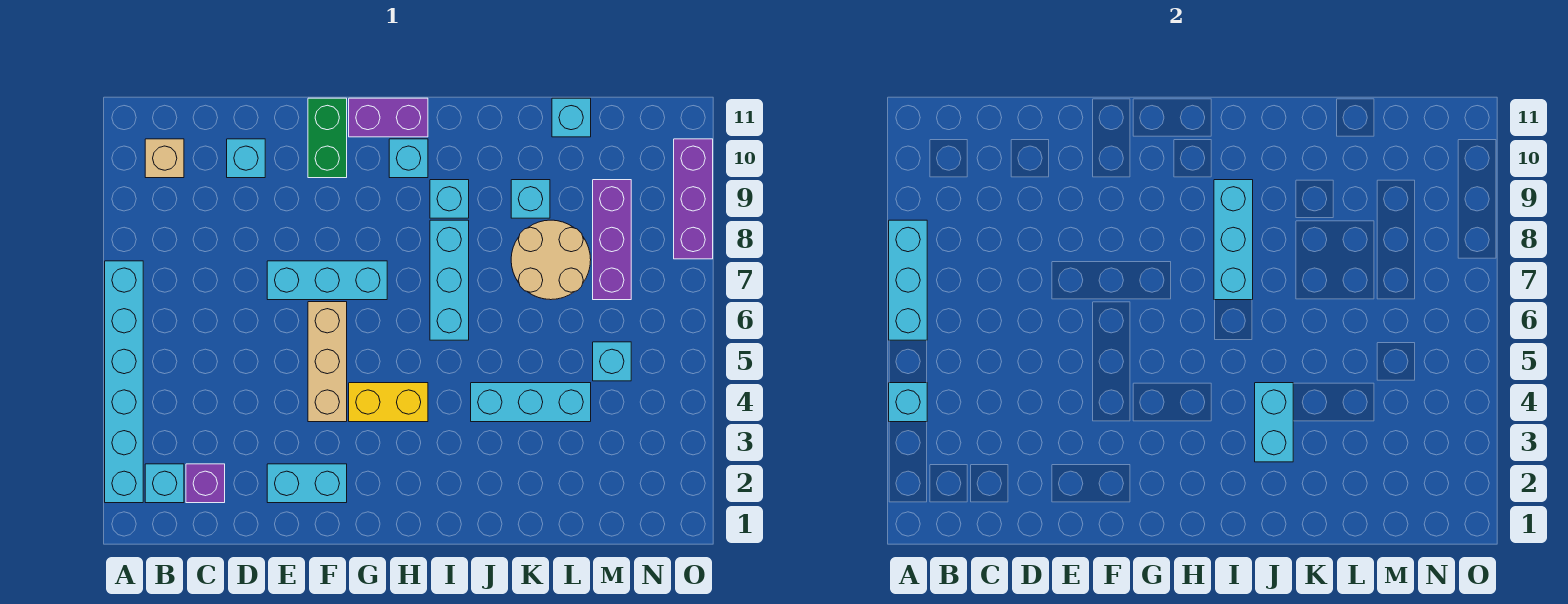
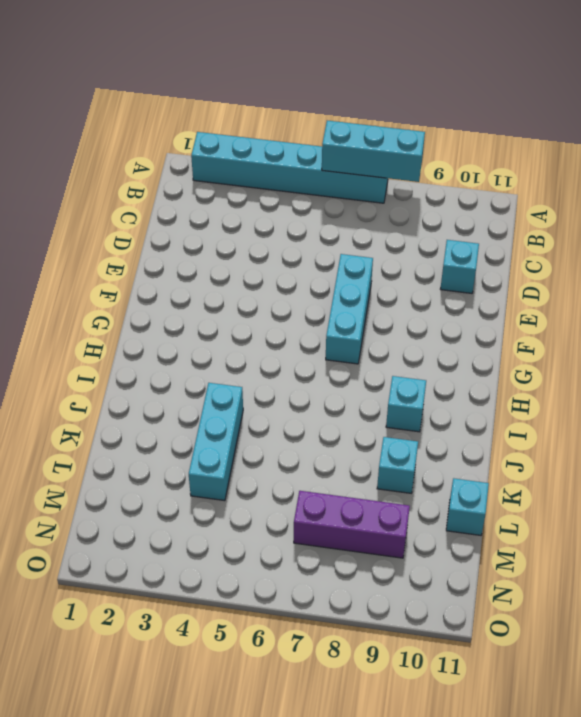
none -> cyan brick B2 level 1
none -> tan brick B10 level 1
none -> purple brick C2 level 1

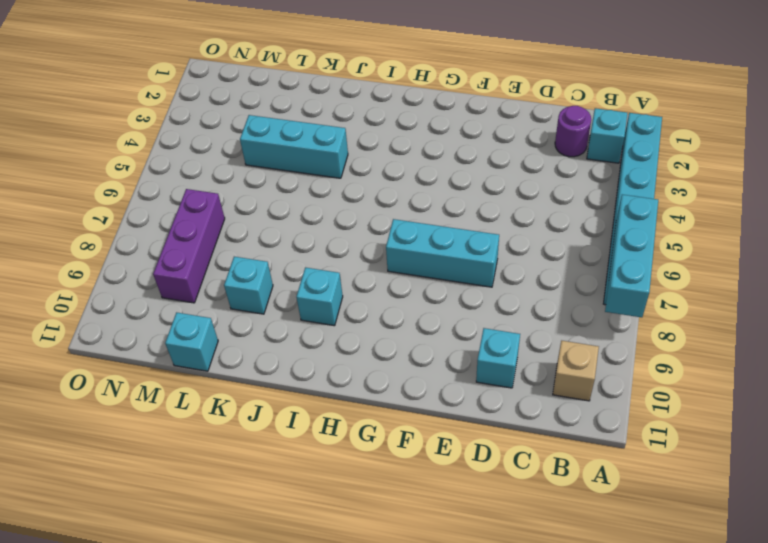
purple round brick C2 level 1 -> purple brick C2 level 1
none -> cyan brick E2:F2 level 1
none -> tan brick F4:F6 level 1
none -> green brick F10:F11 level 1

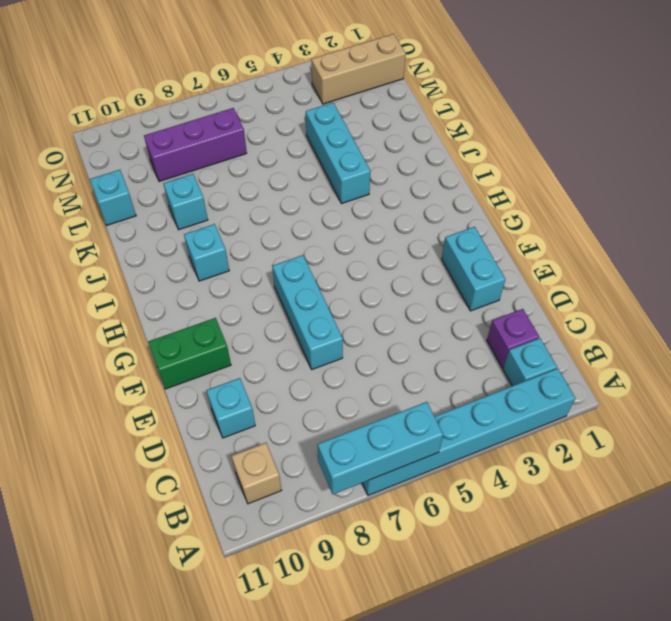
tan brick N1:N3 level 1 -> tan brick F4:F6 level 1
none -> yellow brick G4:H4 level 1
none -> purple brick G11:H11 level 1
none -> cyan brick H10 level 1

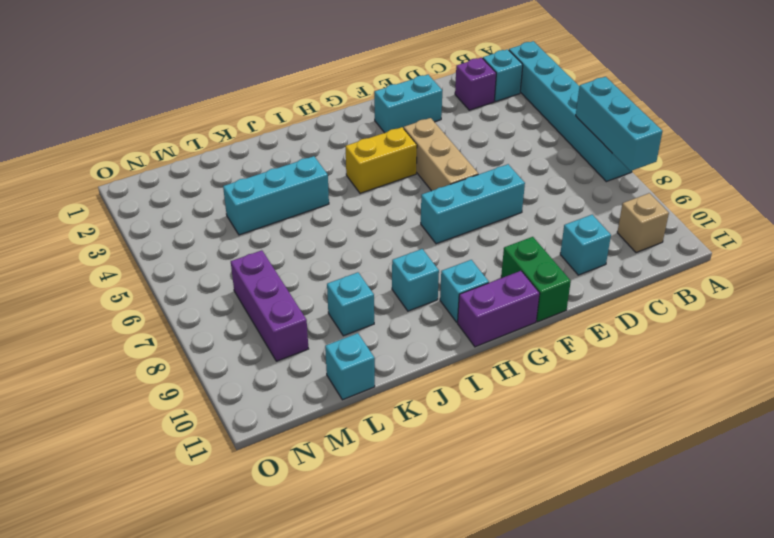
none -> cyan brick I6:I8 level 1
none -> tan round brick K7:L8 level 1
none -> cyan brick M5 level 1

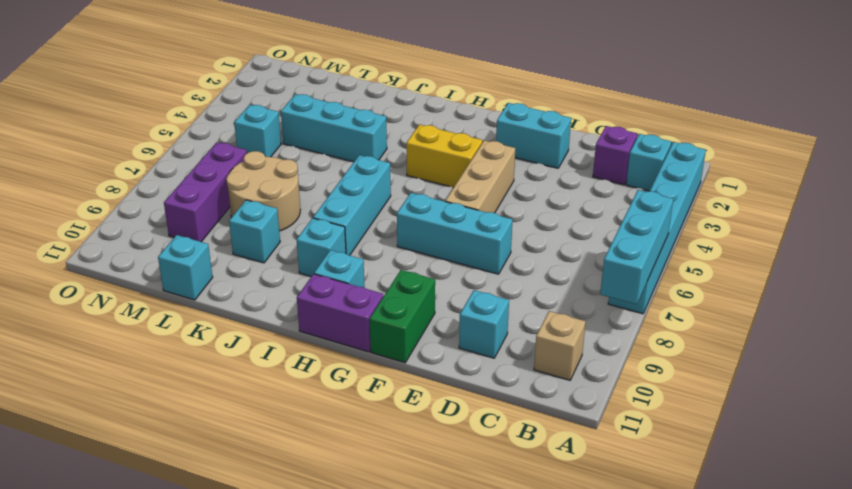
none -> purple brick O8:O10 level 1
none -> cyan brick A4 level 2
none -> cyan brick I7:I9 level 2

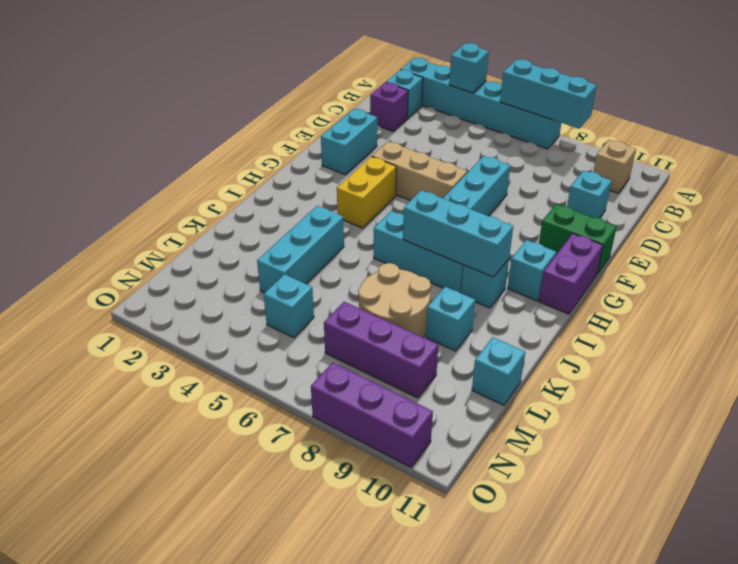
none -> cyan brick J3:J4 level 2

